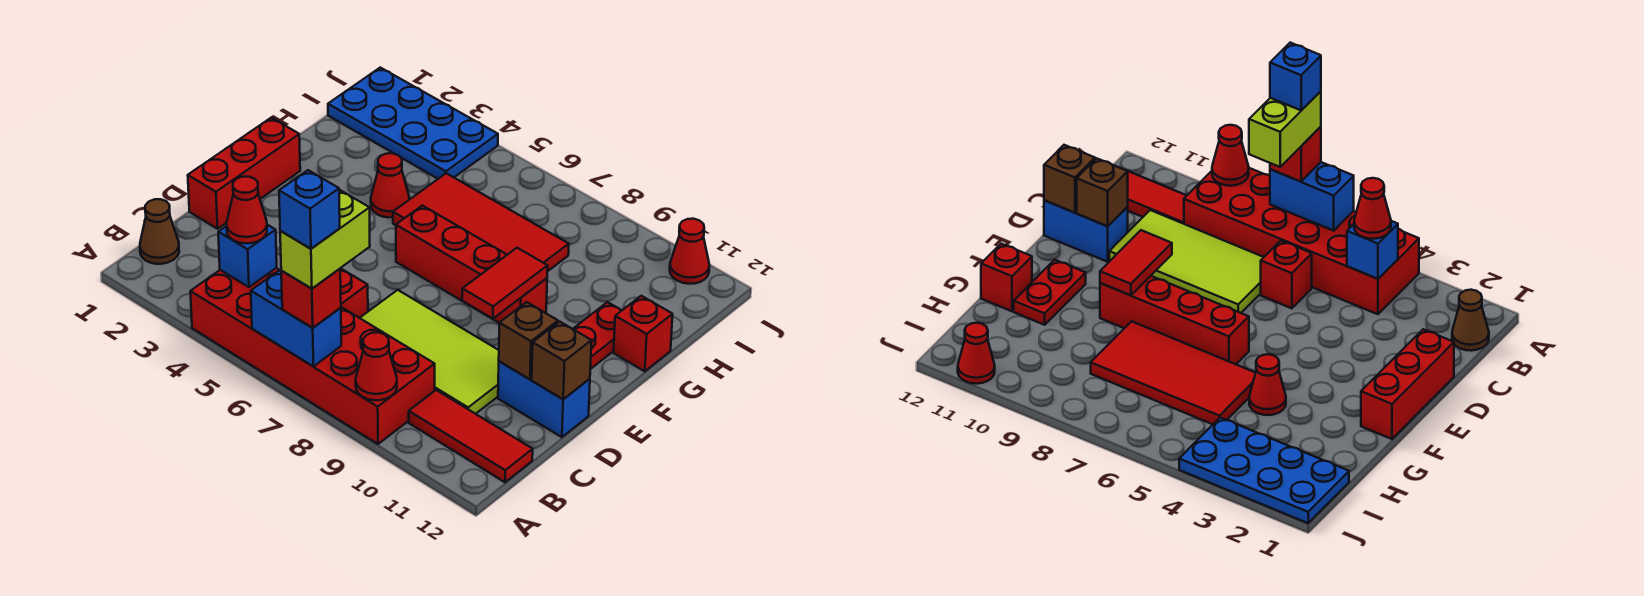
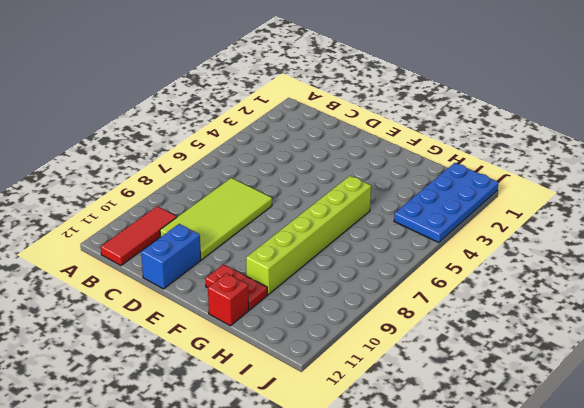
lime brick G5:G10 level 1 -> red tile G5:H8 level 1
none -> red brick A4:B9 level 1
none -> brown cone B1 level 1
none -> red brick C6 level 1

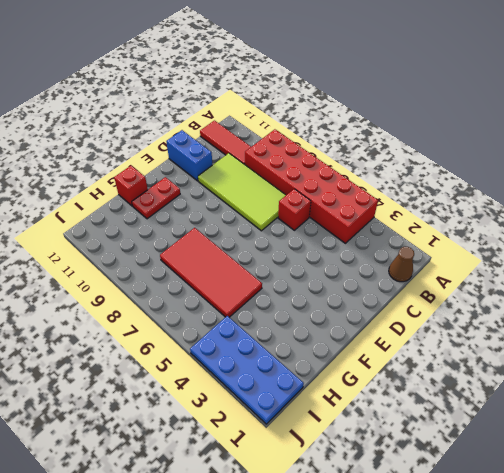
none -> red brick D1:F1 level 1
none -> red brick F6:F9 level 1
none -> red cone G4 level 1

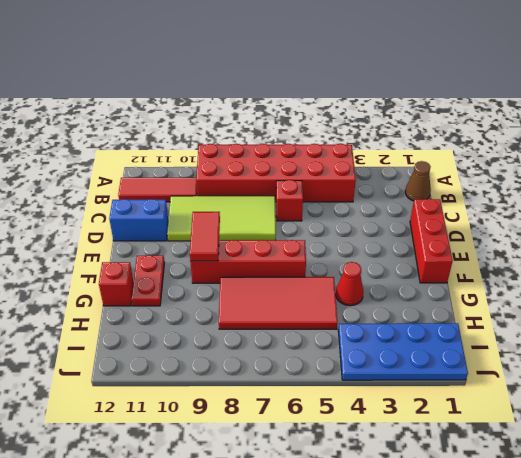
none -> red cone J11 level 1
none -> blue brick A6:A7 level 2
none -> red cone A9 level 2

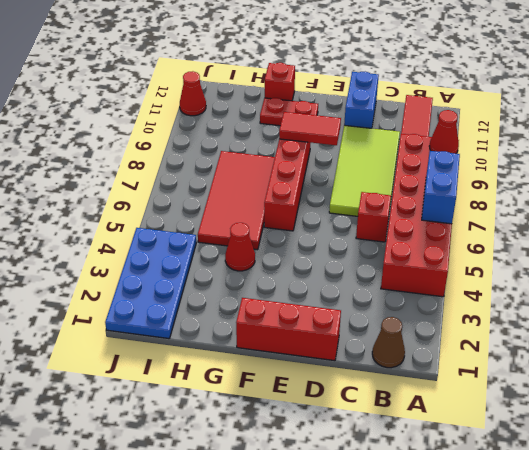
none -> blue brick B4 level 2
none -> brown brick D11 level 2
none -> brown brick D12 level 2

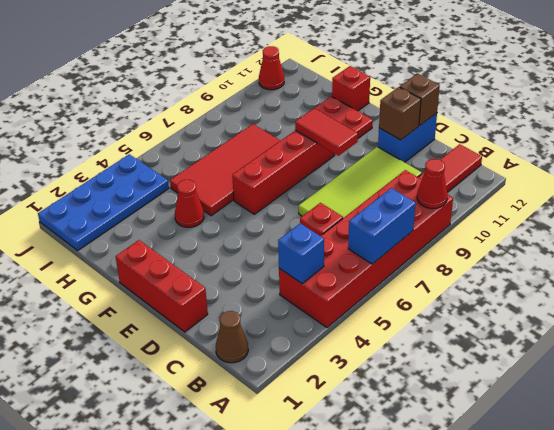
none -> red brick A7 level 3
none -> red cone B4 level 3
none -> lime brick A7:B7 level 4

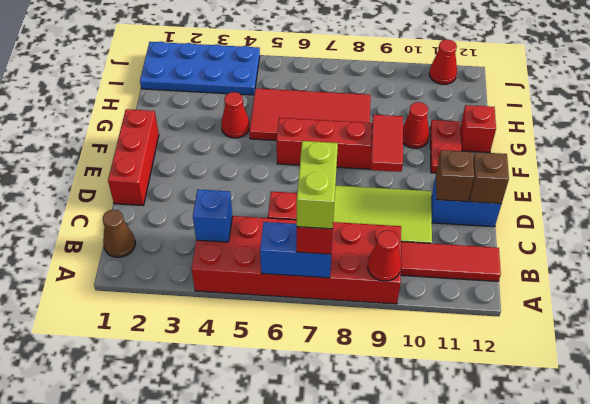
red cone G10 level 1 -> red cone B4 level 3
none -> blue brick A7 level 5

